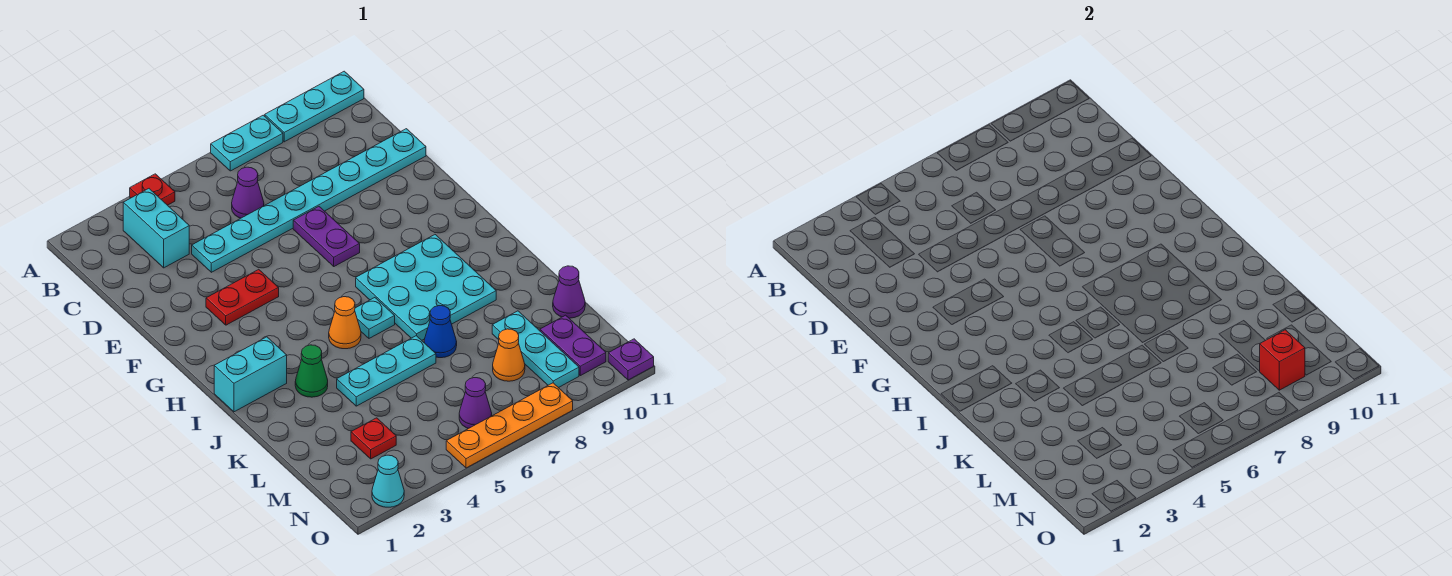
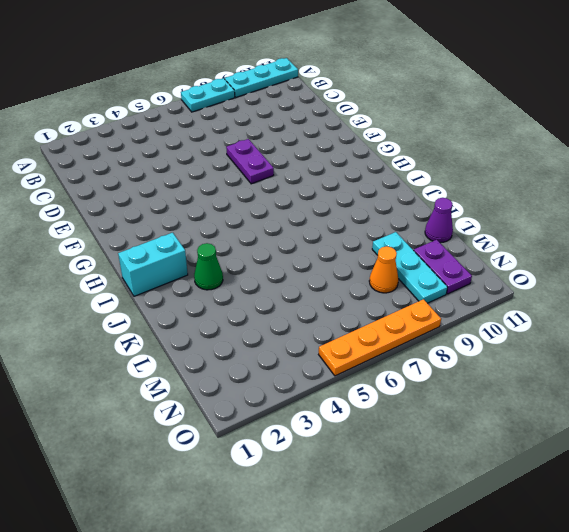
none -> red plate A4 level 1
none -> cyan brick B3:C3 level 1
none -> purple cone C6 level 1

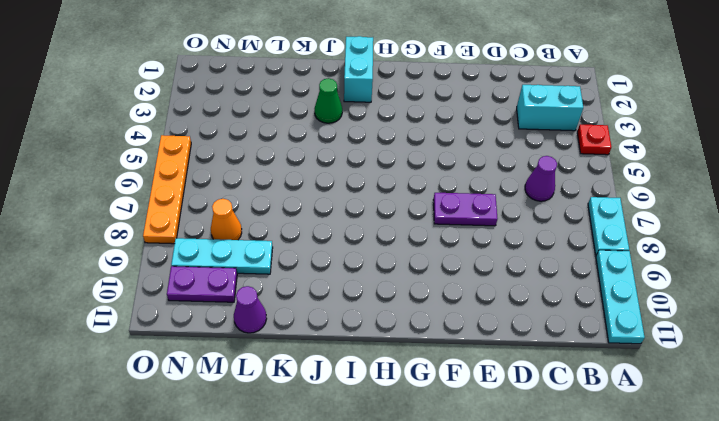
none -> cyan plate D4:D11 level 1
none -> red plate F3:F4 level 1
none -> cyan plate H7:J9 level 1

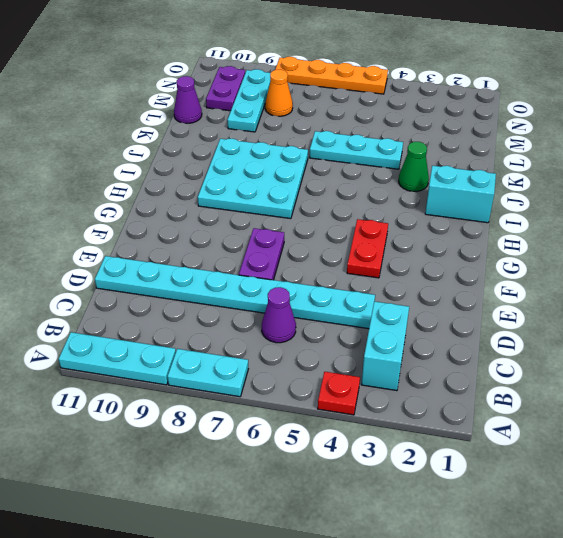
red plate F4:G4 level 1 -> red plate F3:F4 level 1
none -> orange cone I5 level 1
none -> cyan plate I6 level 1
none -> blue cone K7 level 1

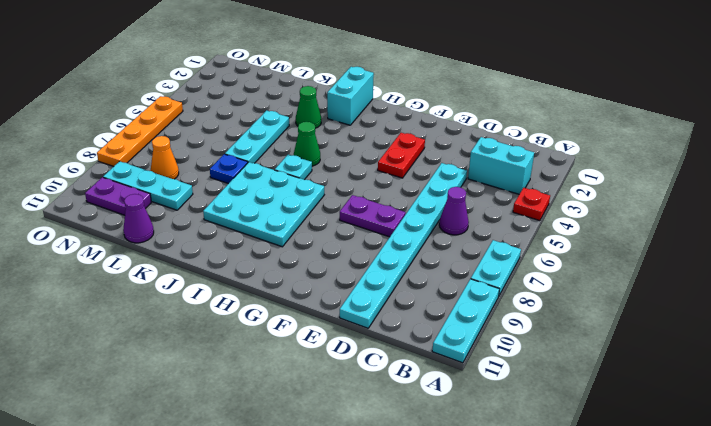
green cone I5 level 1 -> orange cone I5 level 1
blue plate K7 level 1 -> blue cone K7 level 1
none -> red plate M3 level 1
none -> purple cone N6 level 1
none -> cyan cone O2 level 1

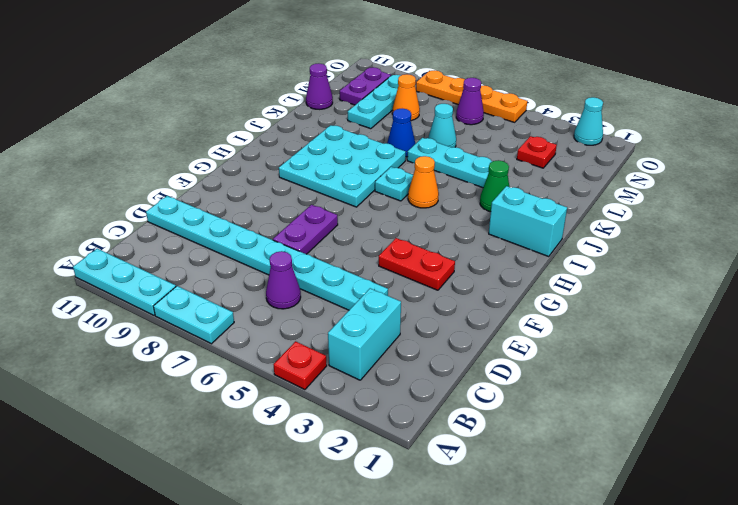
cyan cone L6 level 1 -> none
none -> purple plate O11 level 1
none -> red brick N9 level 2

